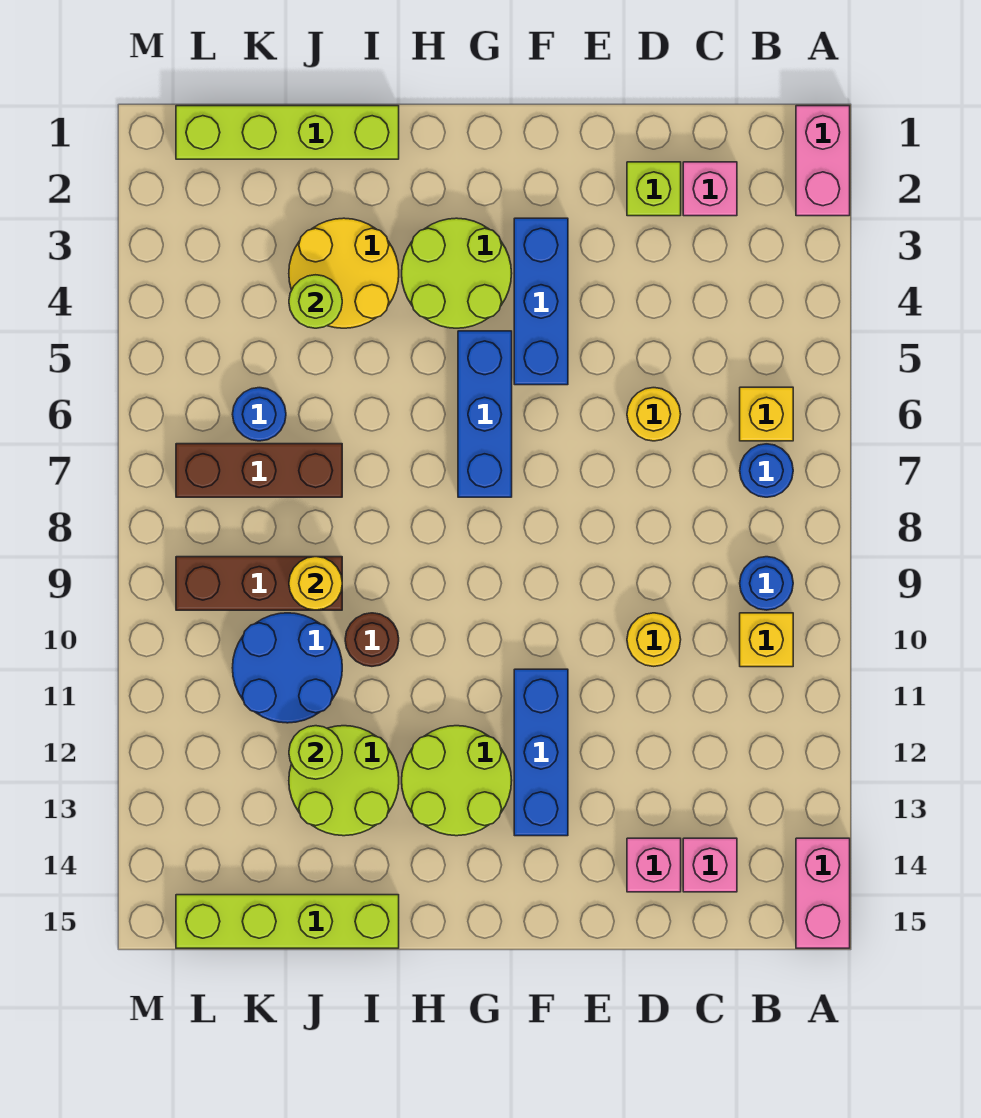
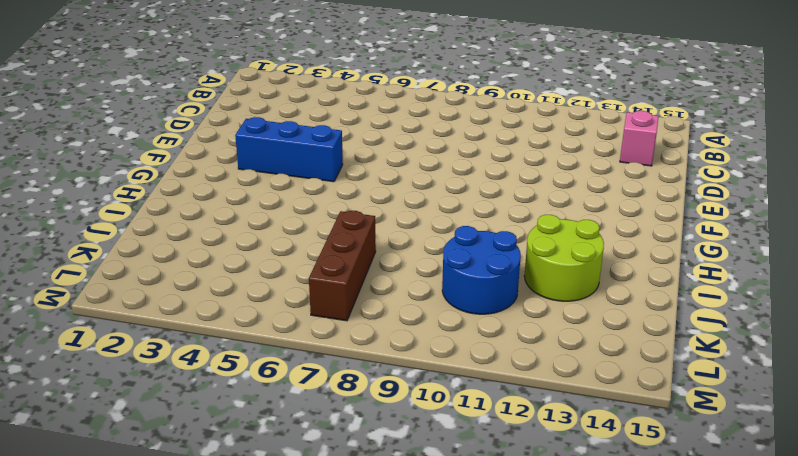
none -> pink brick A1:A2 level 1
none -> pink brick A14:A15 level 1
none -> yellow brick B6 level 1

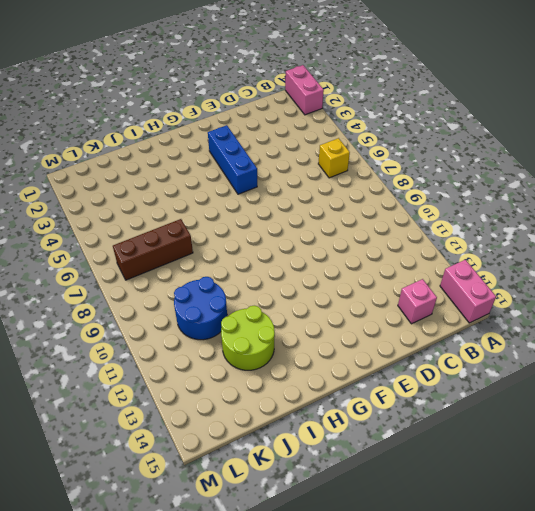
none -> blue round brick B7 level 1
none -> blue round brick B9 level 1
none -> yellow brick B10 level 1

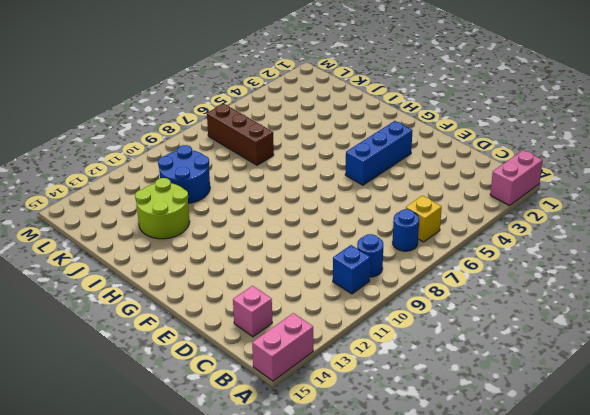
blue brick B10 level 1 -> yellow brick B10 level 1
none -> pink brick C2 level 1
none -> lime brick D2 level 1
none -> yellow round brick D6 level 1

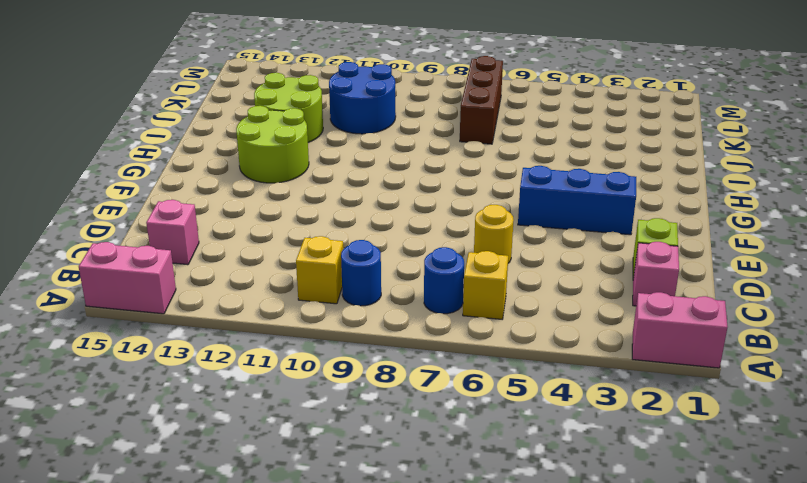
none -> yellow round brick D10 level 1
none -> pink brick D14 level 1
none -> blue brick F11:F13 level 1

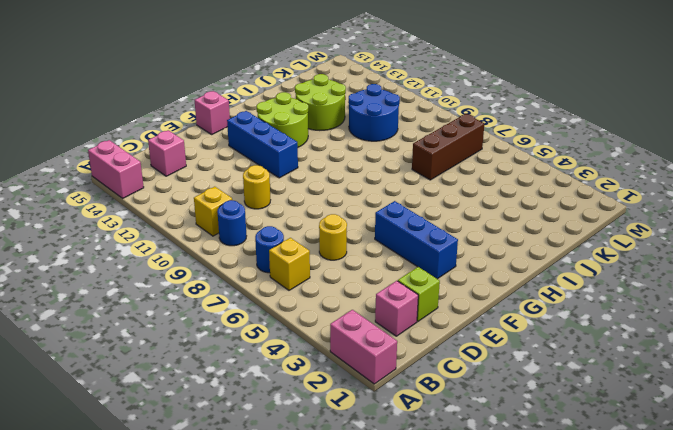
pink brick F15 level 1 -> pink brick D14 level 1
none -> lime round brick G3:H4 level 1
none -> blue brick G5:G7 level 1
none -> lime brick I1:L1 level 1

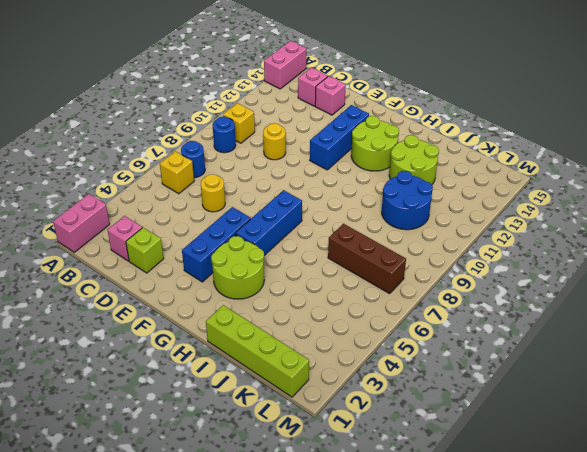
none -> yellow round brick I3:J4 level 1
none -> brown round brick I10 level 1
none -> lime brick I15:L15 level 1

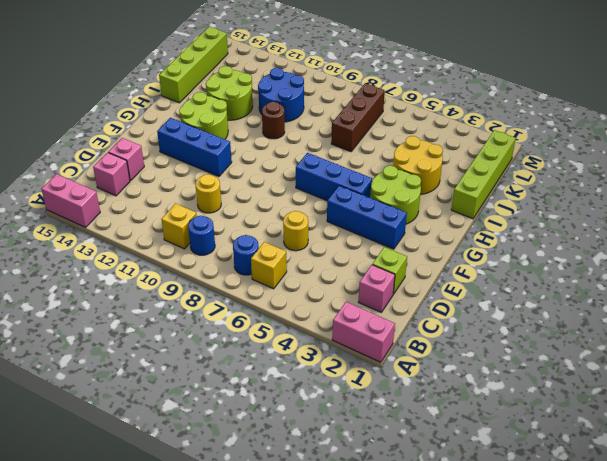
none -> brown brick J9:L9 level 1
none -> blue round brick K6 level 1
none -> lime round brick J4 level 2

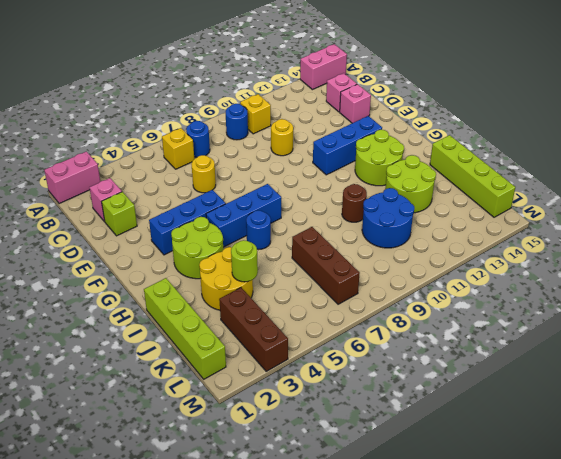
blue round brick H6 level 1 -> blue round brick K6 level 1
brown brick K3:M3 level 1 -> brown brick J9:L9 level 1
none -> yellow round brick J9 level 2
none -> lime round brick J12 level 2

